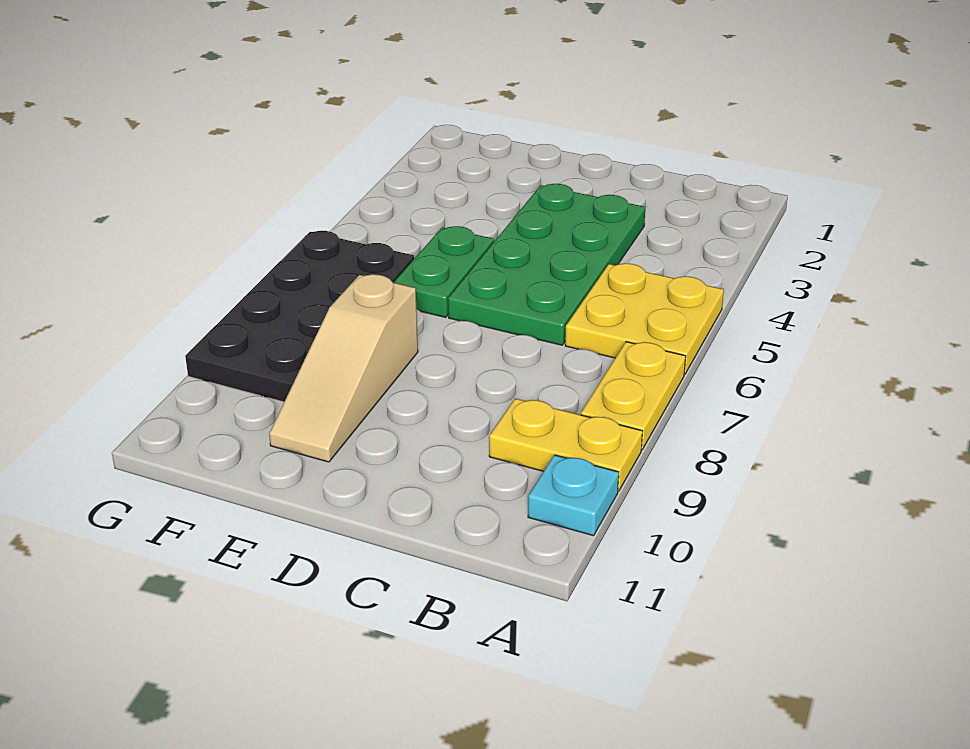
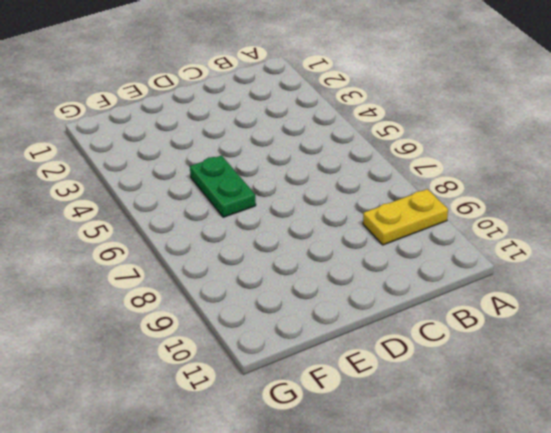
none -> yellow plate A5:B6 level 1
none -> yellow plate A7:A8 level 1

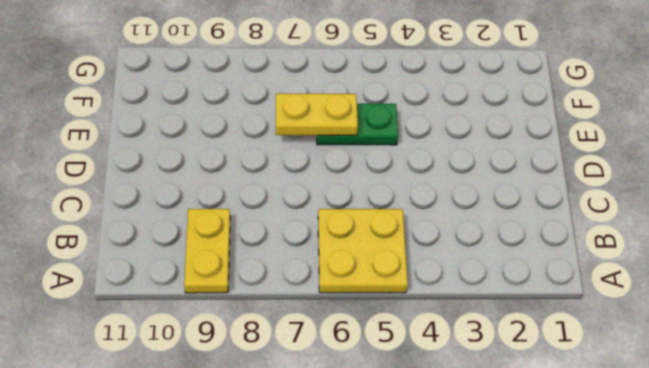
yellow plate E6:E7 level 2 -> yellow plate A7:A8 level 1
none -> cyan plate A10 level 1
none -> green plate C3:D6 level 1

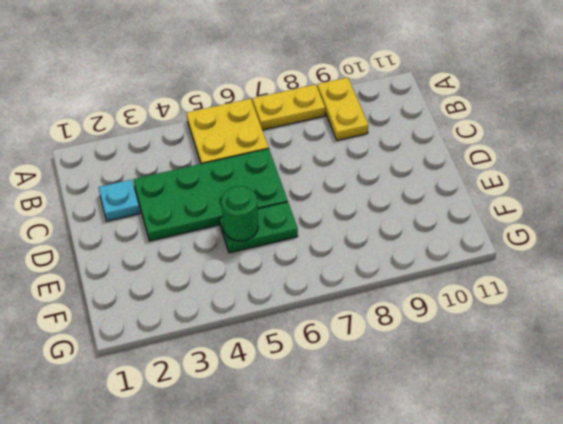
cyan plate C2 level 1 -> cyan plate A10 level 1
green round brick E5 level 2 -> none
none -> tan slope E8:E10 level 1 top 8
none -> black plate F6:G9 level 1

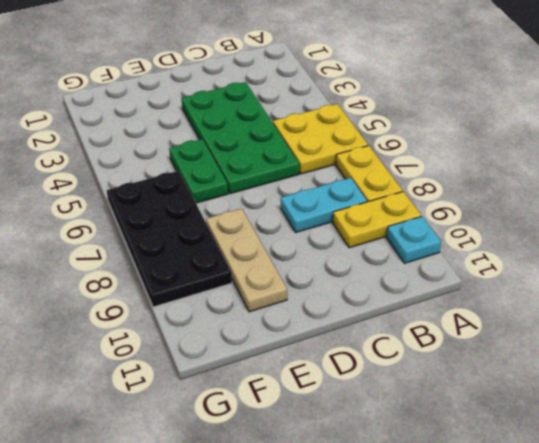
cyan plate B8:C8 level 1 -> none
tan plate E8:E10 level 1 -> tan slope E8:E10 level 1 top 8

